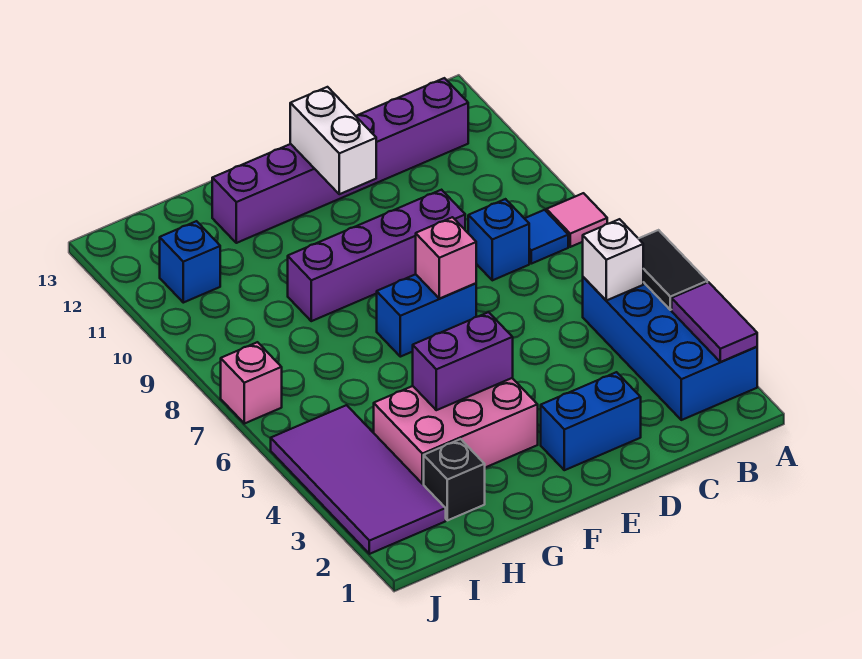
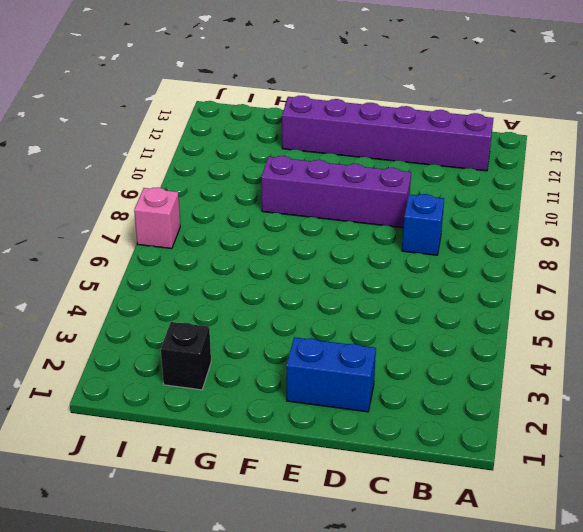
none -> blue brick A2:B5 level 1
none -> pink tile A8 level 1
none -> blue tile B8 level 1

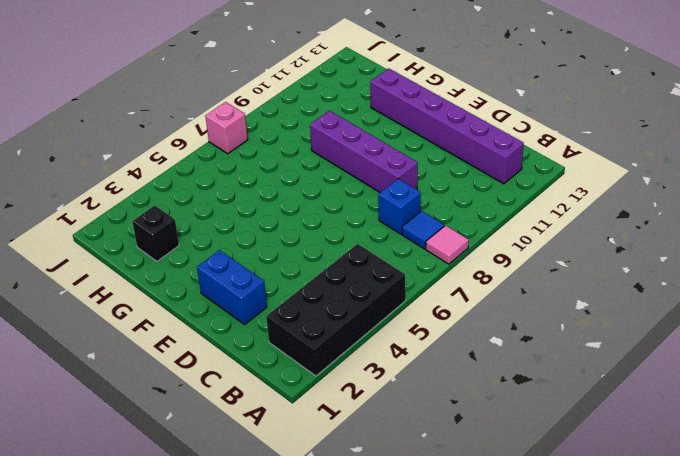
black brick A2:B5 level 1 -> blue brick A2:B5 level 1
none -> blue brick E7:F7 level 1
none -> pink brick F3:H4 level 1
none -> purple tile I2:J5 level 1

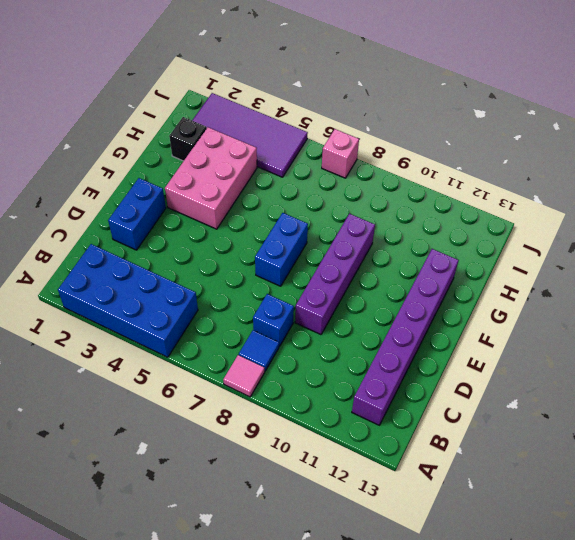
none -> blue brick I11 level 1
none -> purple tile A2:A3 level 2
none -> black tile A4:A5 level 2

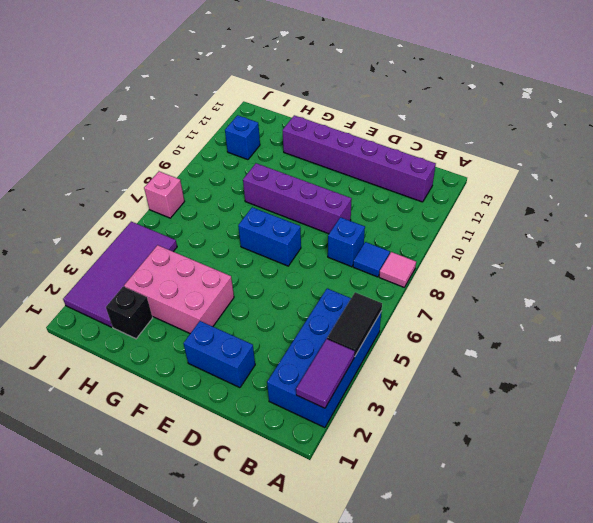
none -> white brick B5 level 2
none -> pink brick E7 level 2
none -> white brick E11:E12 level 2

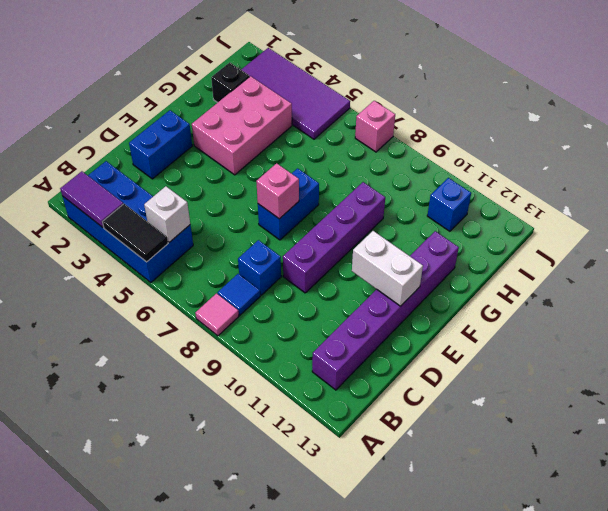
none -> purple brick F4:G4 level 2

